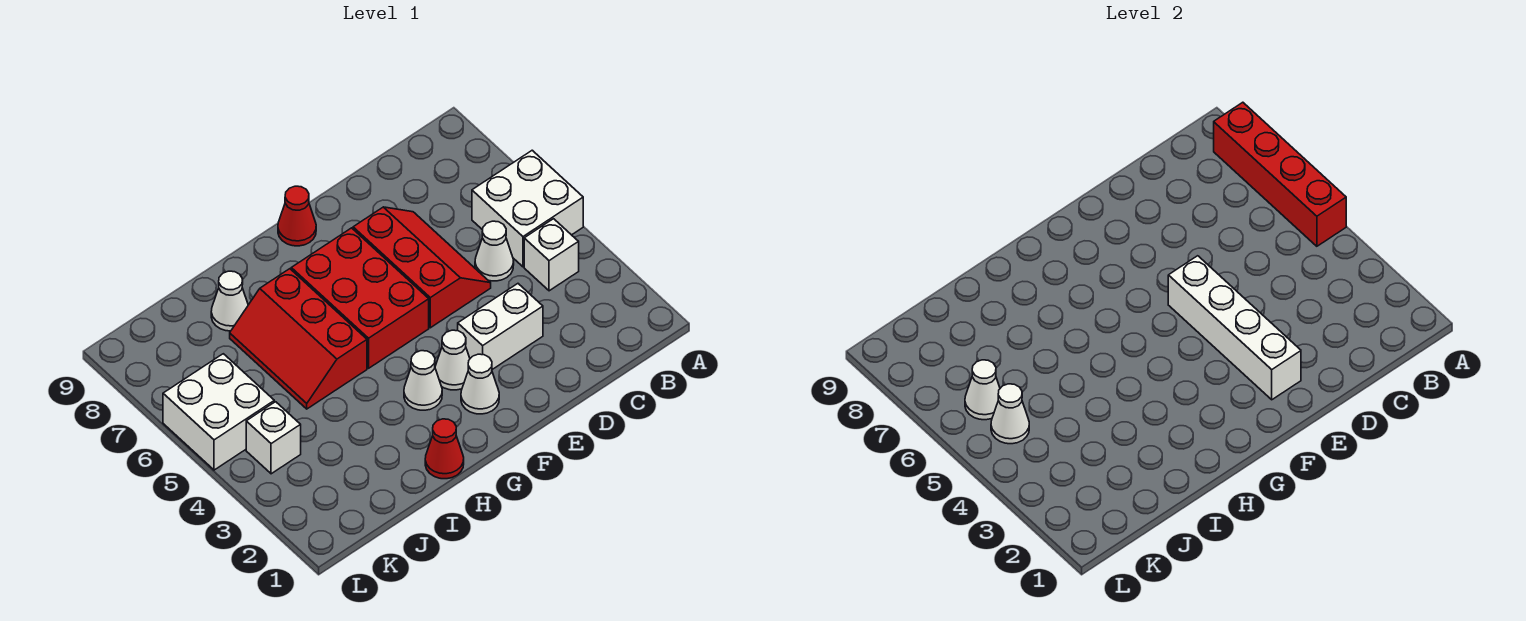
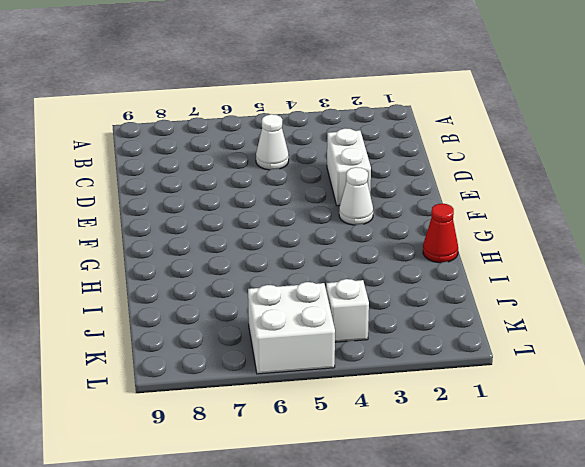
none -> white brick A5:B6 level 1
none -> white brick B4 level 1
none -> red slope D5:E7 level 1 top E

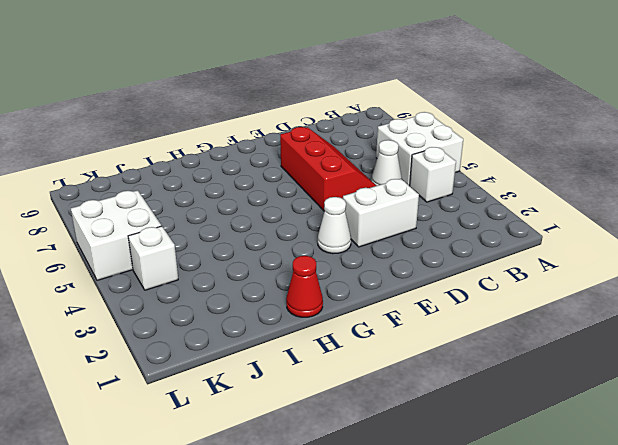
none -> white cone F2 level 1
none -> red brick F5:G7 level 1
none -> red cone F9 level 1

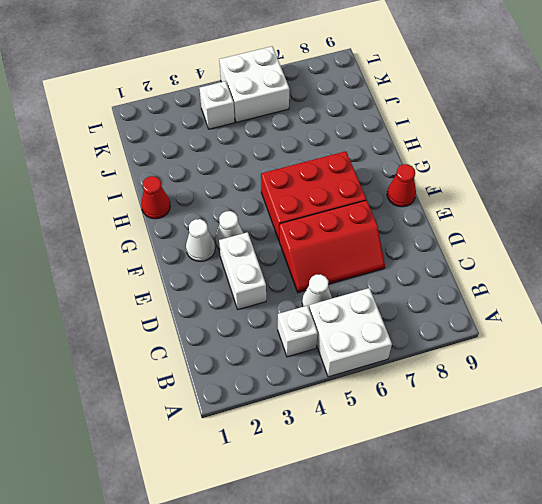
none -> white cone G3 level 1
none -> red slope H5:I7 level 1 top H
none -> white cone I8 level 1

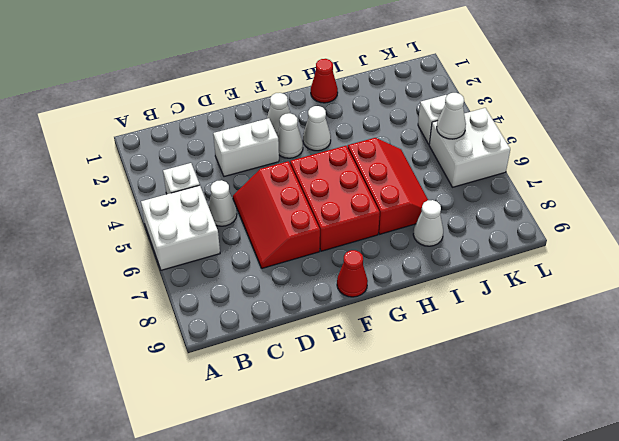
none -> red brick A5:A8 level 2
none -> white brick E2:E5 level 2
none -> white cone K6 level 2

